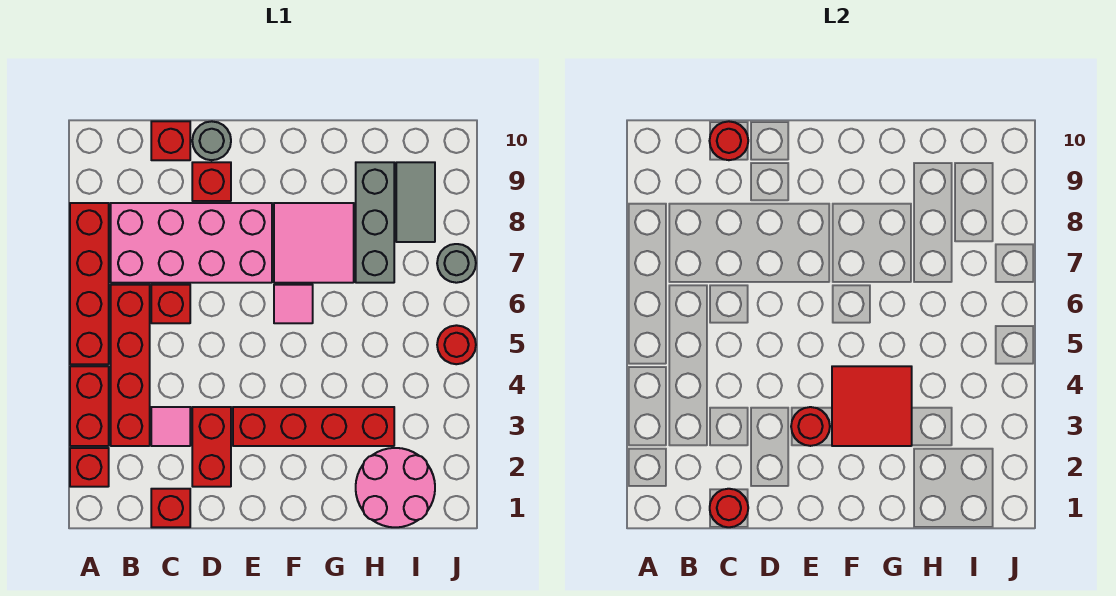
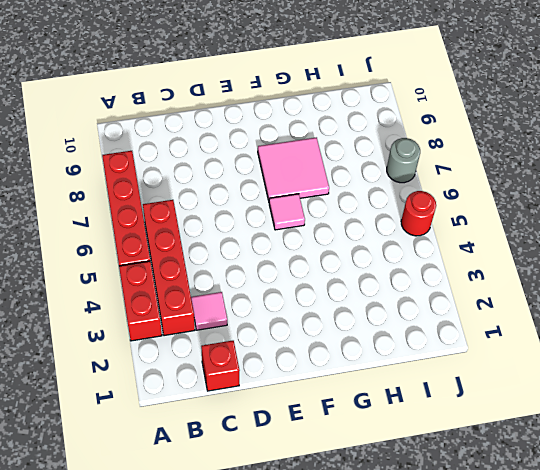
none -> red brick A2 level 1
none -> pink brick B7:E8 level 1
none -> red brick C6 level 1

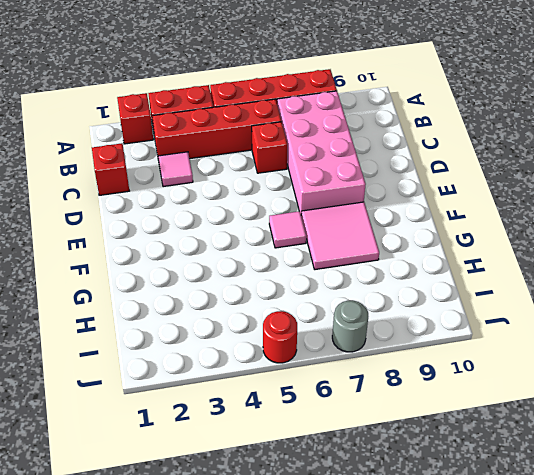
none -> red brick C10 level 1
none -> red brick D2:D3 level 1
none -> red brick D9 level 1

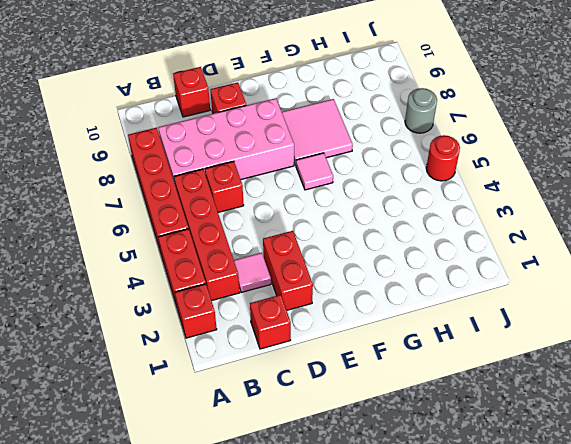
none -> grey round brick D10 level 1
none -> red brick E3:H3 level 1
none -> pink round brick H1:I2 level 1

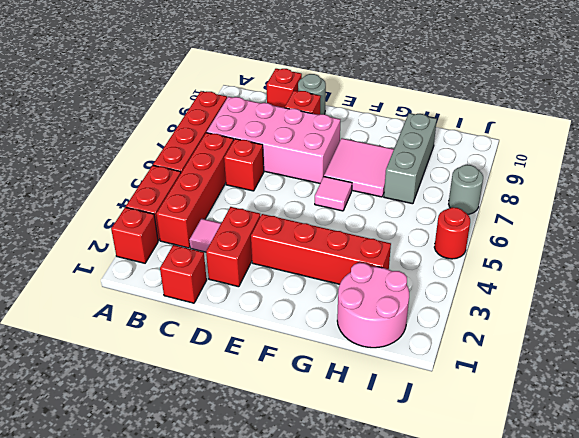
none -> grey tile I8:I9 level 1
none -> red round brick C1 level 2
none -> red round brick C10 level 2

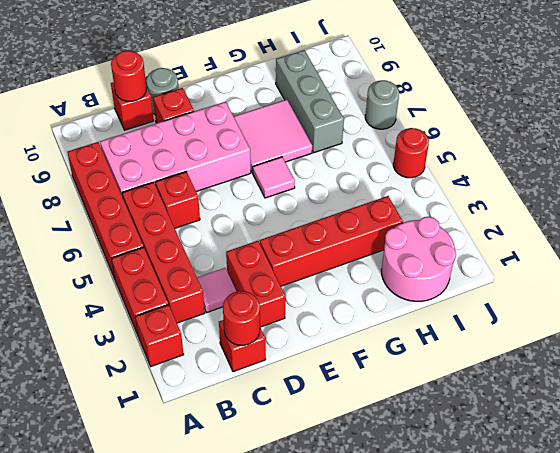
none -> grey tile I8:I9 level 1
none -> red round brick E3 level 2
none -> red tile F3:G4 level 2

